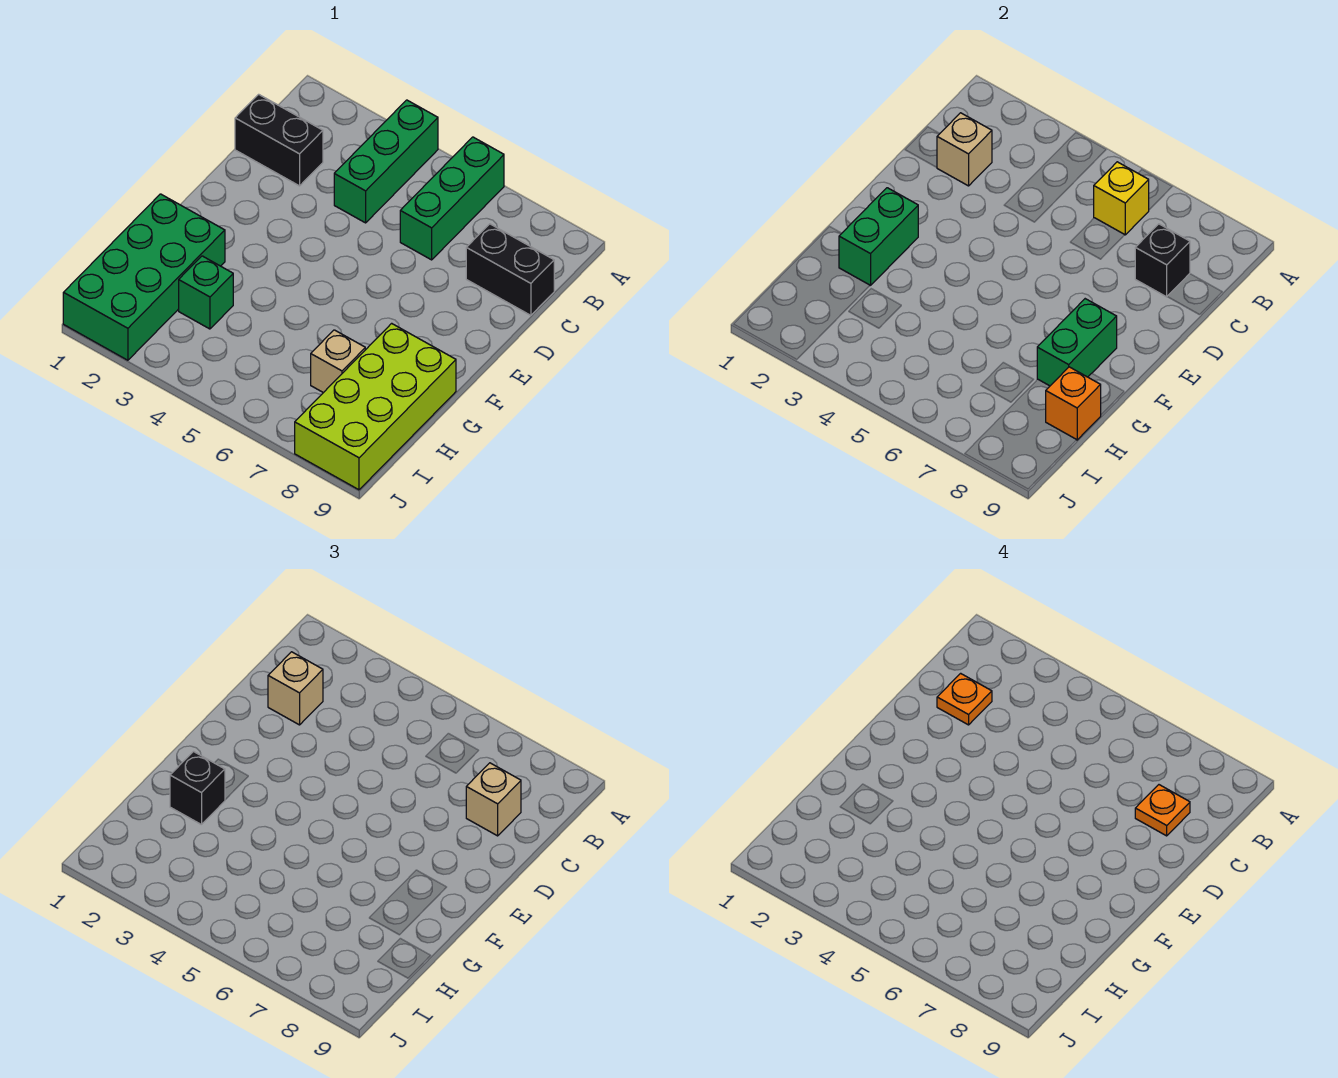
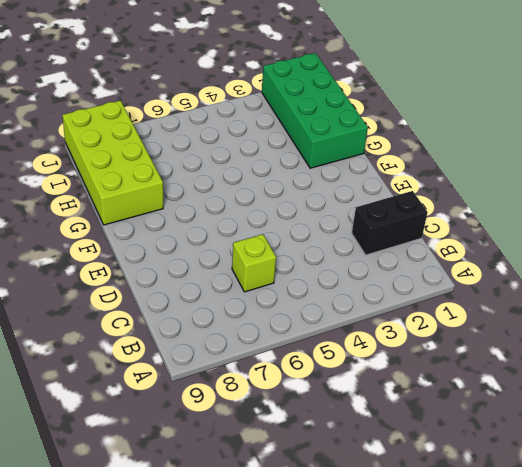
lime brick C6 level 1 -> green brick A6:C6 level 1
none -> green brick A4:C4 level 1
none -> black brick C8:C9 level 1
none -> green brick H3 level 1

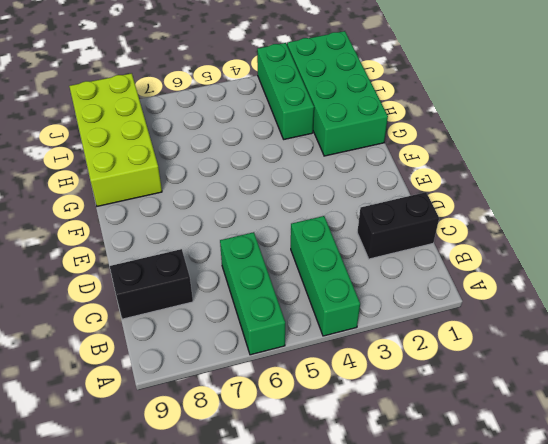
green brick H3:J3 level 1 -> green brick H3 level 1
none -> tan brick H7 level 1
none -> yellow brick B6 level 2
none -> tan brick C2 level 2

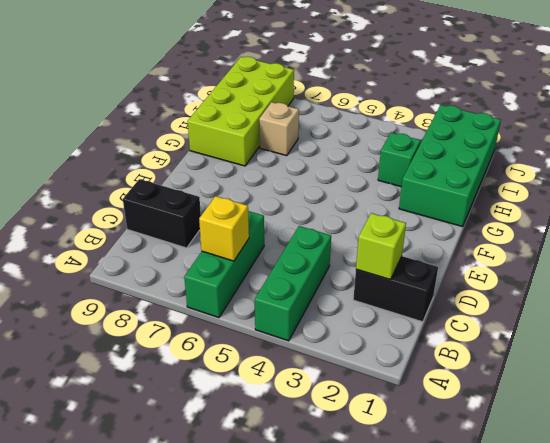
lime brick C2 level 2 -> tan brick C2 level 2
none -> black brick C8 level 2
none -> green brick F2:G2 level 2
none -> green brick F8:G8 level 2

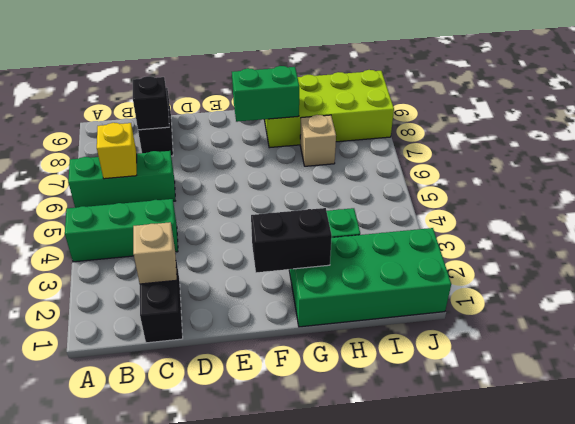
black brick F2:G2 level 2 -> green brick F2:G2 level 2
none -> orange brick H9 level 2
none -> tan brick C2 level 3
none -> tan brick C8 level 3

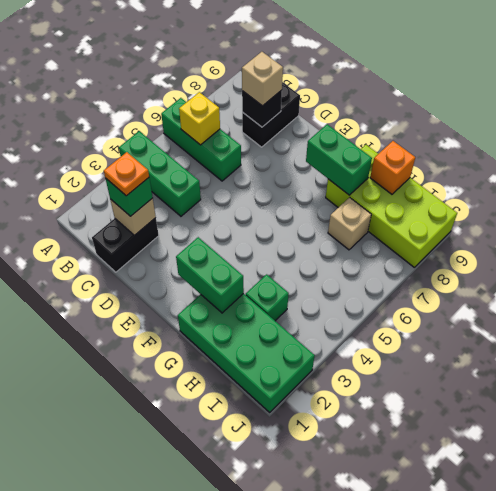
green brick C2 level 3 -> tan brick C2 level 3
none -> black brick G2 level 3
none -> orange plate C8 level 4

